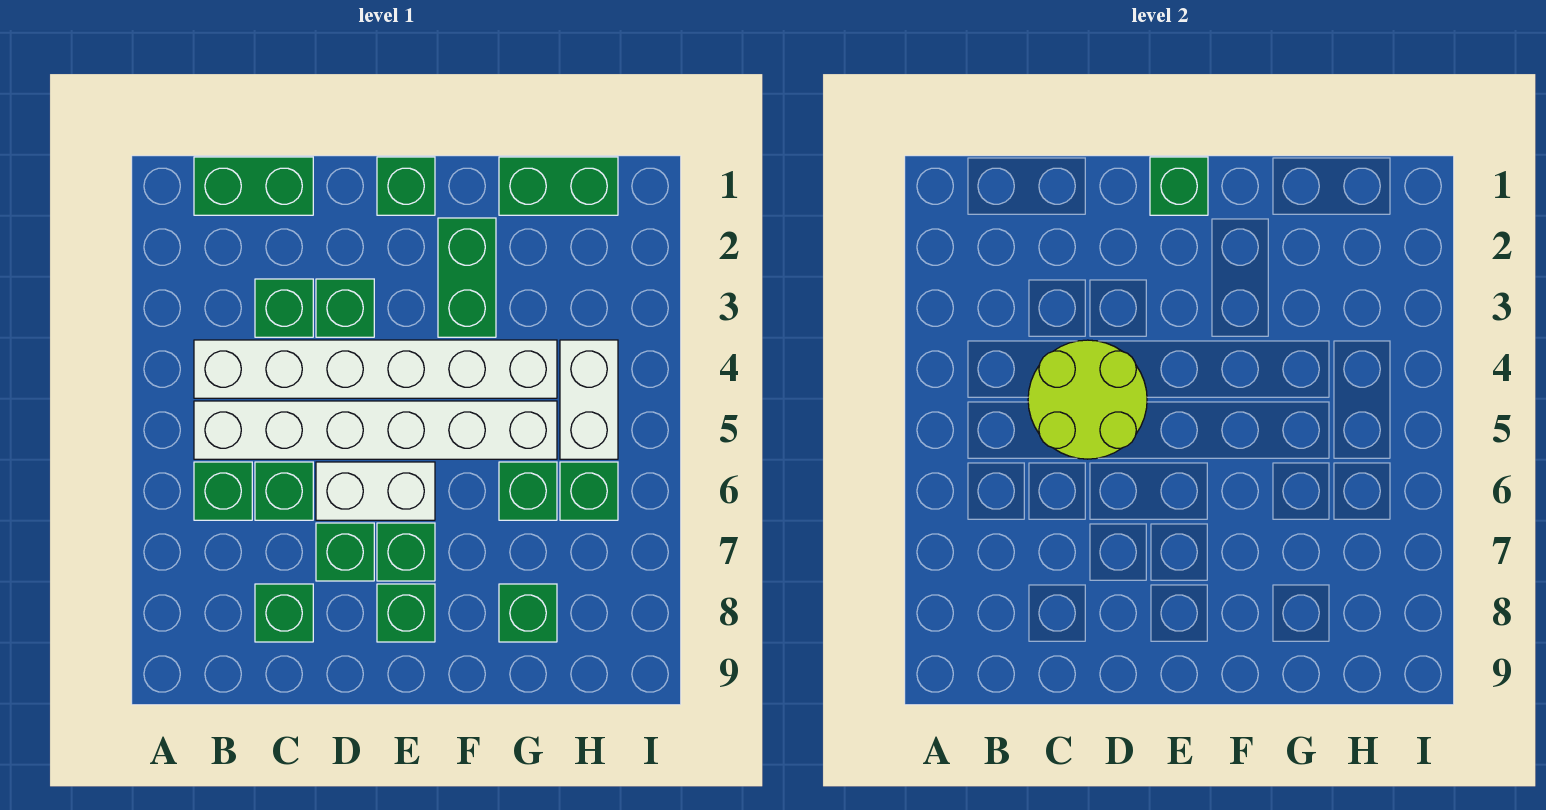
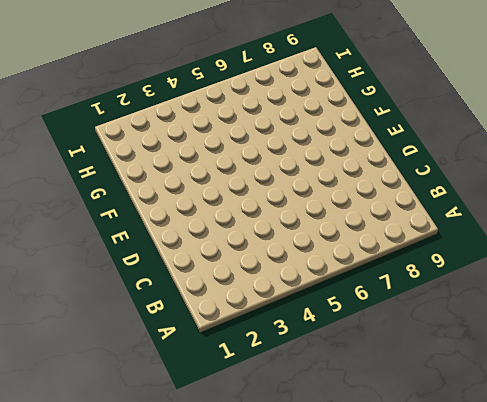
none -> green brick B1:C1 level 1
none -> white brick B4:G4 level 1
none -> white brick B5:G5 level 1

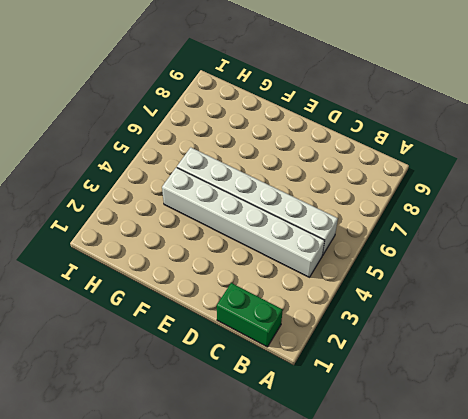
none -> green brick B6 level 1
none -> green brick C3 level 1
none -> green brick C6 level 1

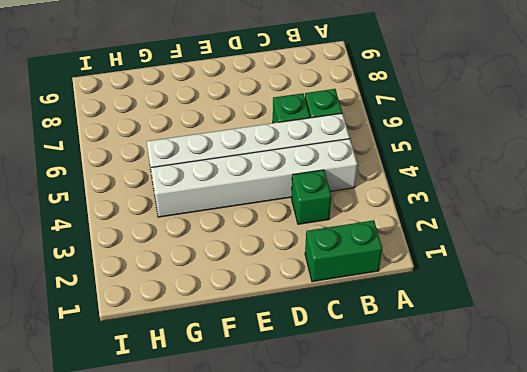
none -> green brick C8 level 1
none -> green brick D3 level 1
none -> white brick D6:E6 level 1

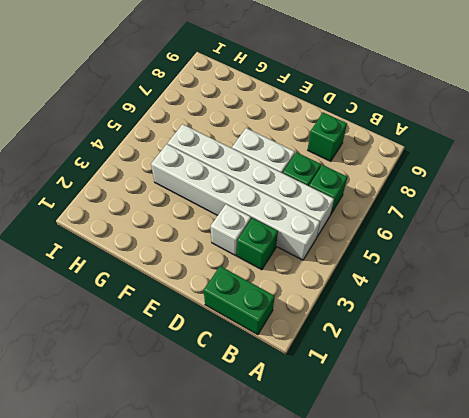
white brick D3 level 1 -> green brick D3 level 1
none -> green brick D7 level 1
none -> green brick E1 level 1
none -> green brick E7 level 1

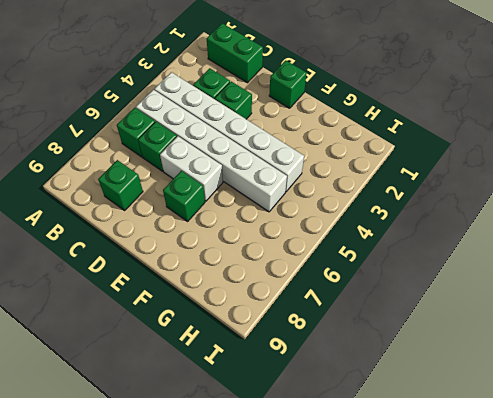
none -> green brick D7 level 1
none -> green brick E8 level 1
none -> green brick F2:F3 level 1

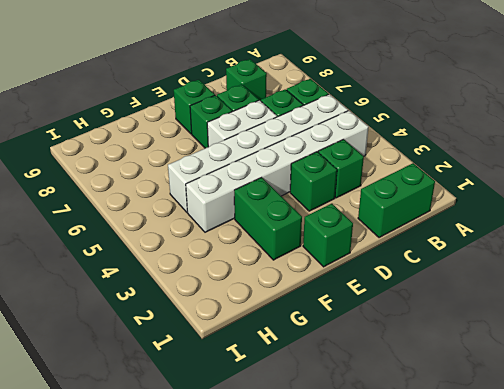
none -> green brick G1:H1 level 1
none -> green brick G6 level 1
none -> green brick G8 level 1

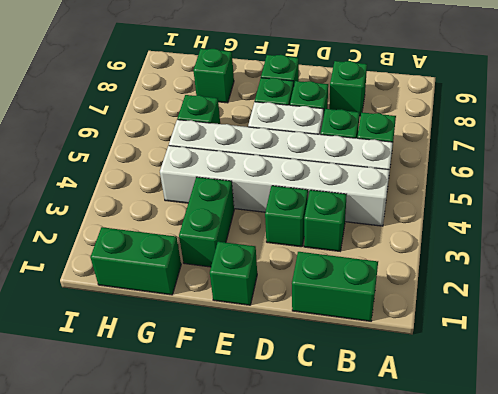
none -> white brick H4:H5 level 1
none -> green brick H6 level 1
none -> lime round brick C4:D5 level 2

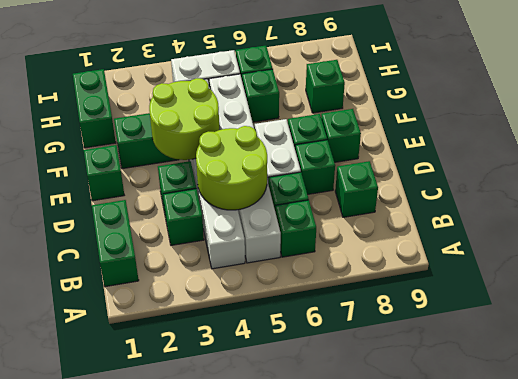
lime round brick E3:F4 level 2 -> none
none -> green brick E1 level 2

